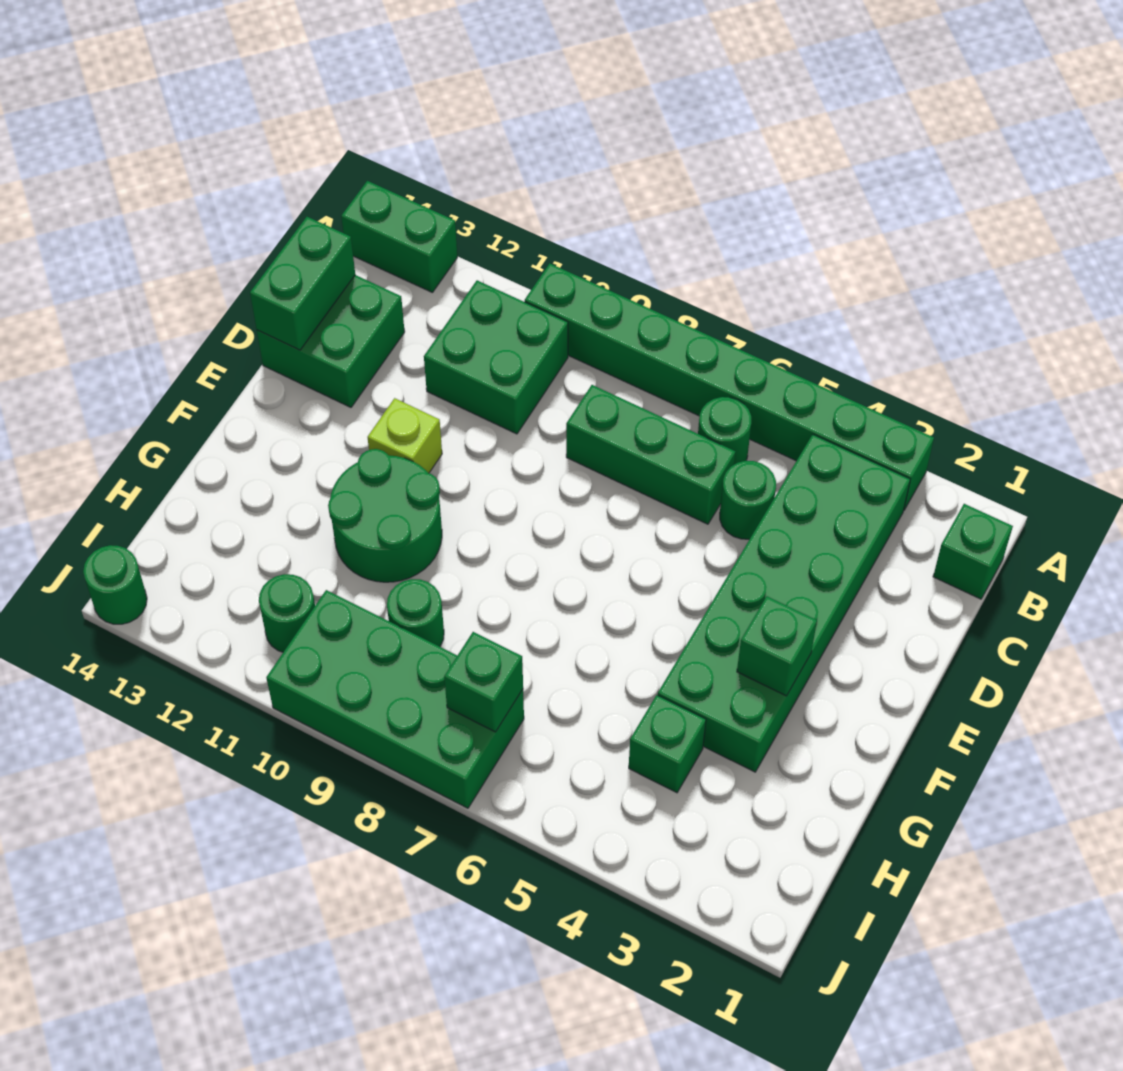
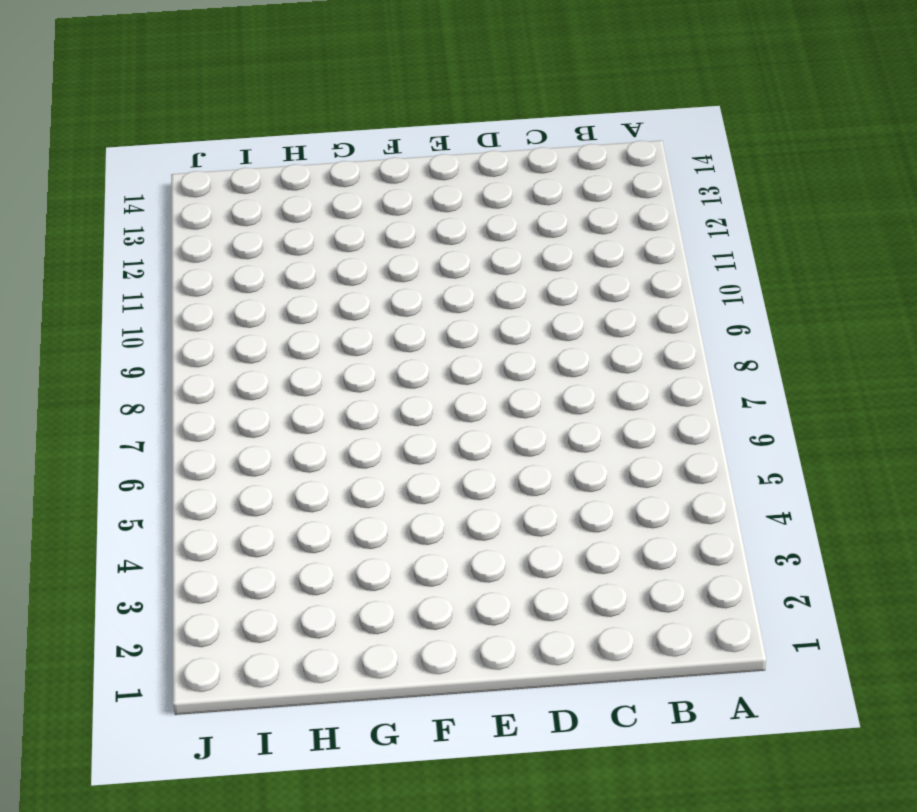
none -> green brick A3:A10 level 1
none -> green brick A13:A14 level 1
none -> green brick B1 level 1

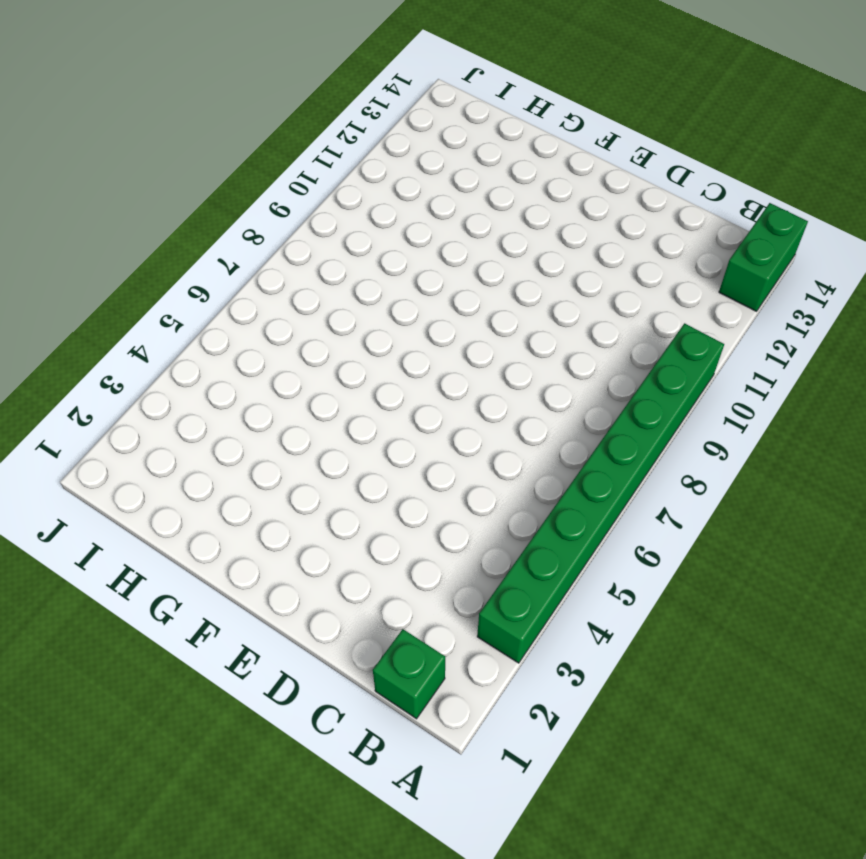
none -> green brick B3:G4 level 1
none -> green round brick B6 level 1
none -> green brick B10:C11 level 1

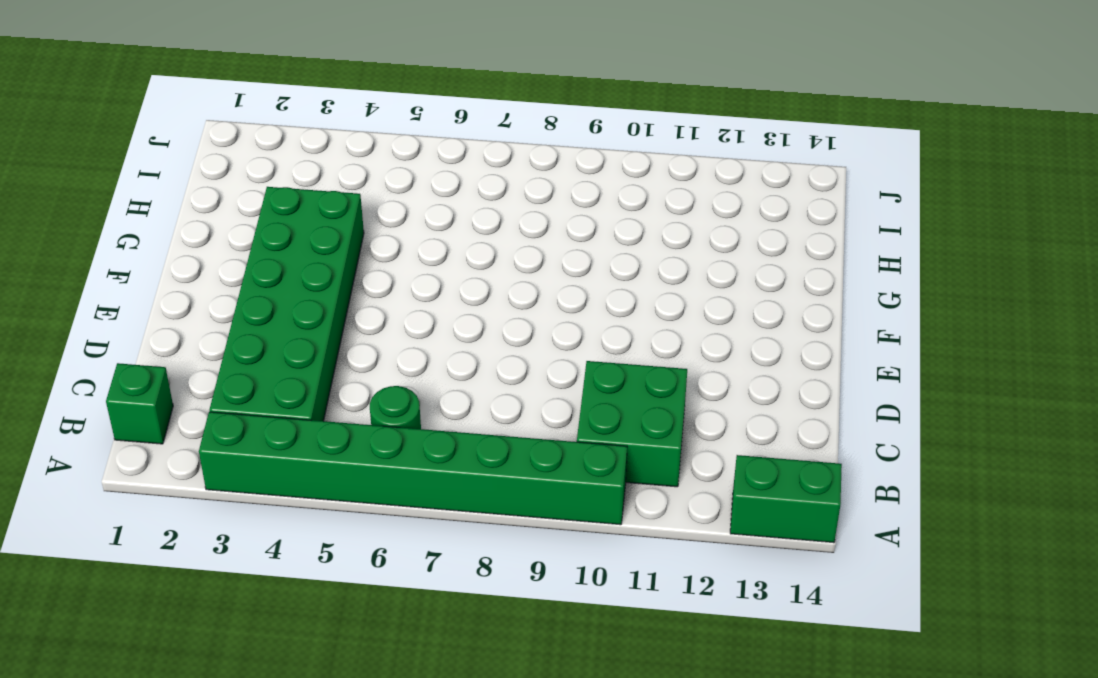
none -> green round brick C5 level 1
none -> green brick C6:C8 level 1
none -> green brick C13:D14 level 1

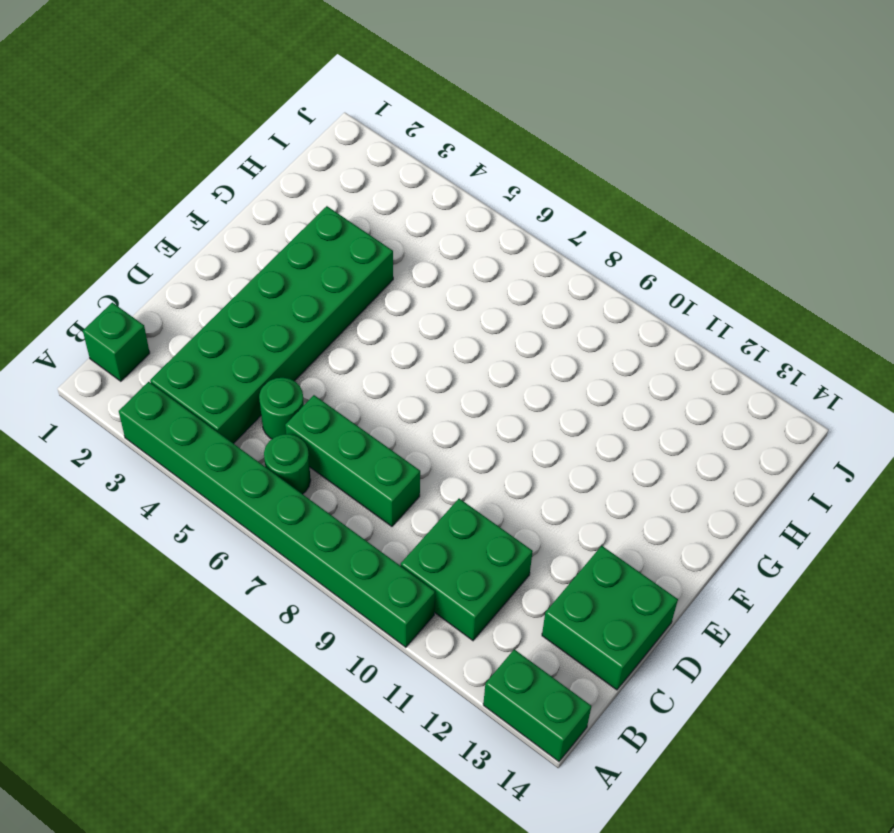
none -> lime brick E11 level 1
none -> green round brick F10:G11 level 1
none -> green brick H4 level 1

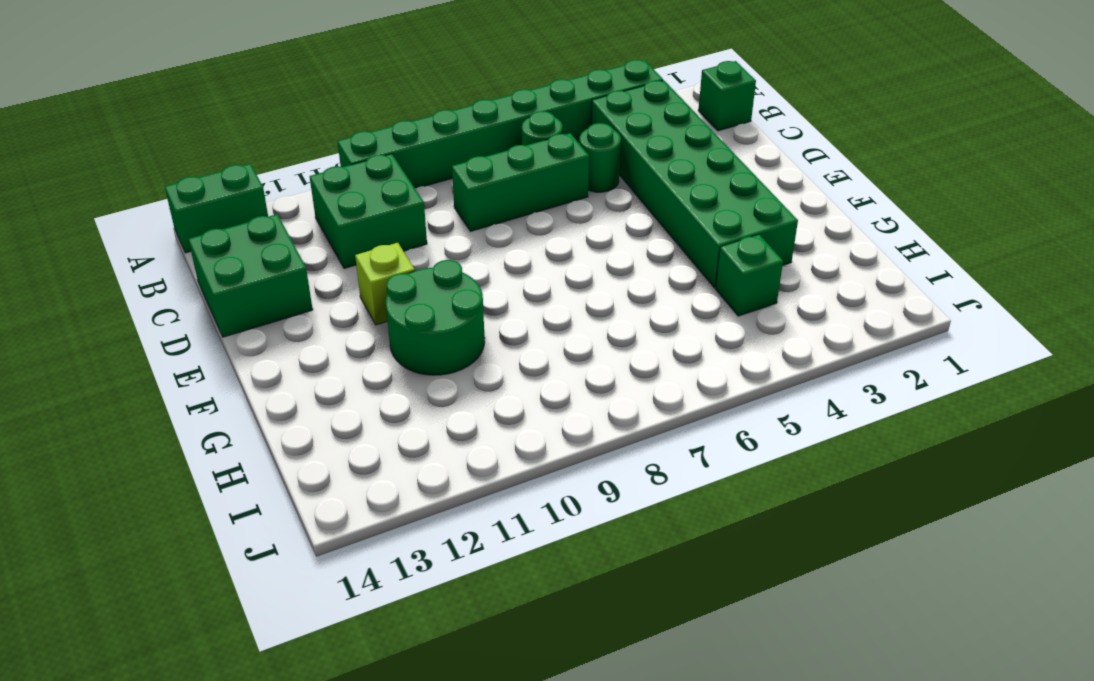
none -> green round brick H9 level 1
none -> green brick I7:J10 level 1
none -> green round brick I11 level 1

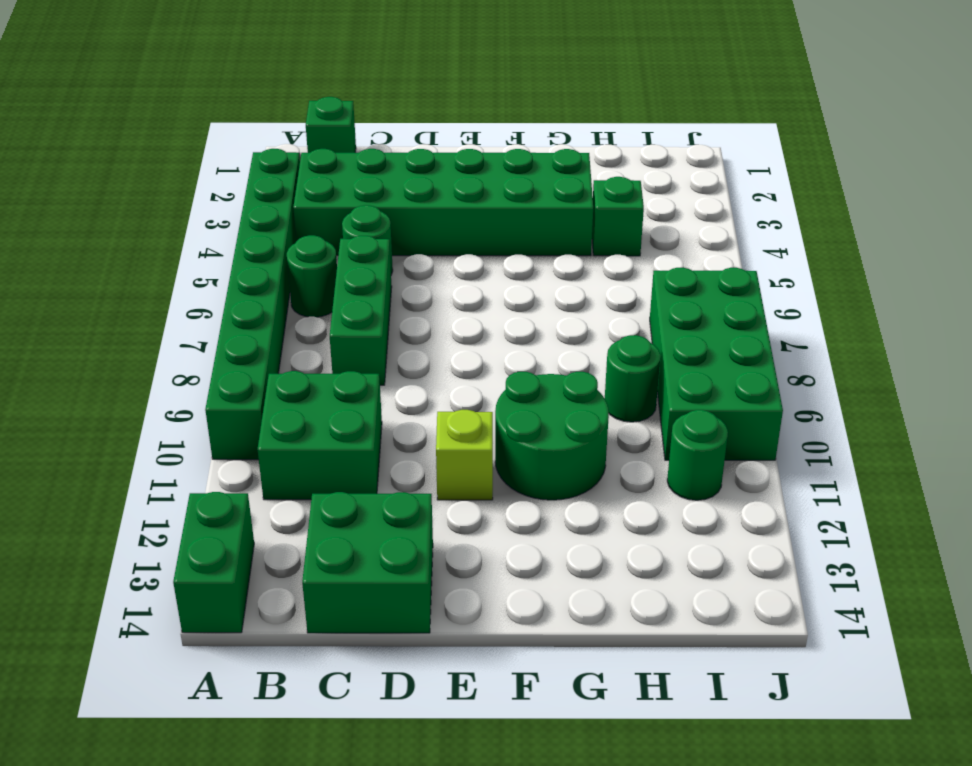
none -> green round brick J14 level 1
none -> green brick C14:D14 level 2
none -> green brick F3 level 2

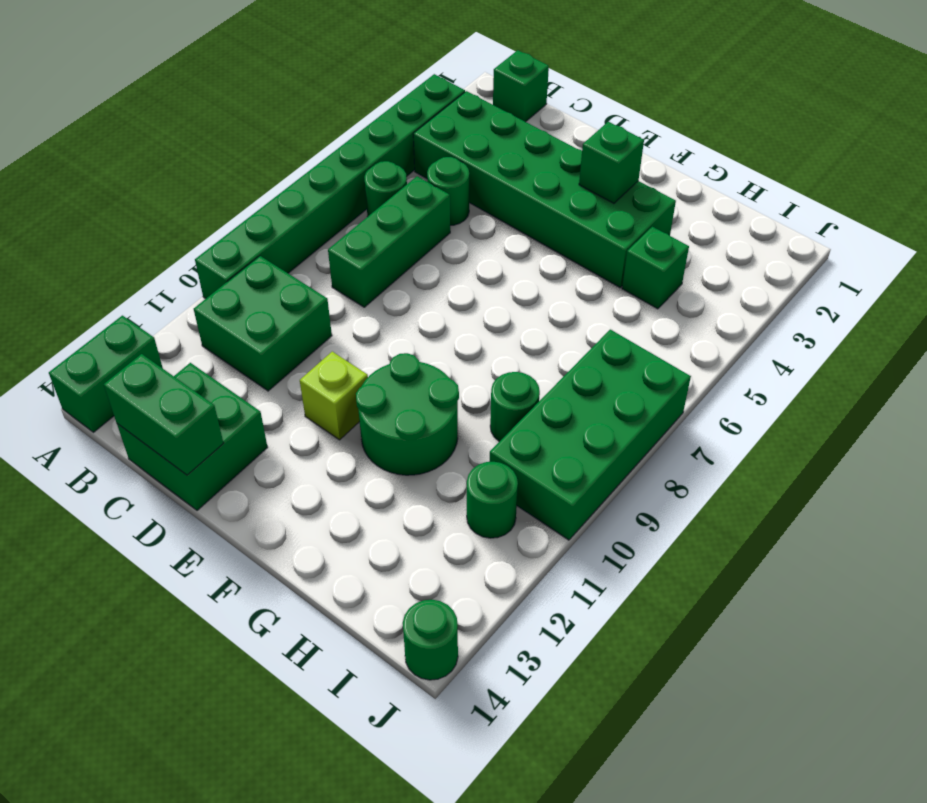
none -> green brick I7 level 2

